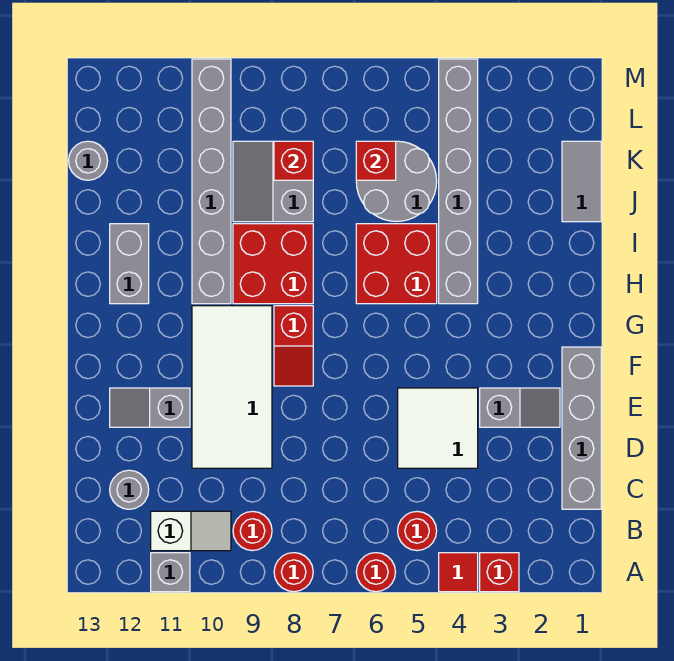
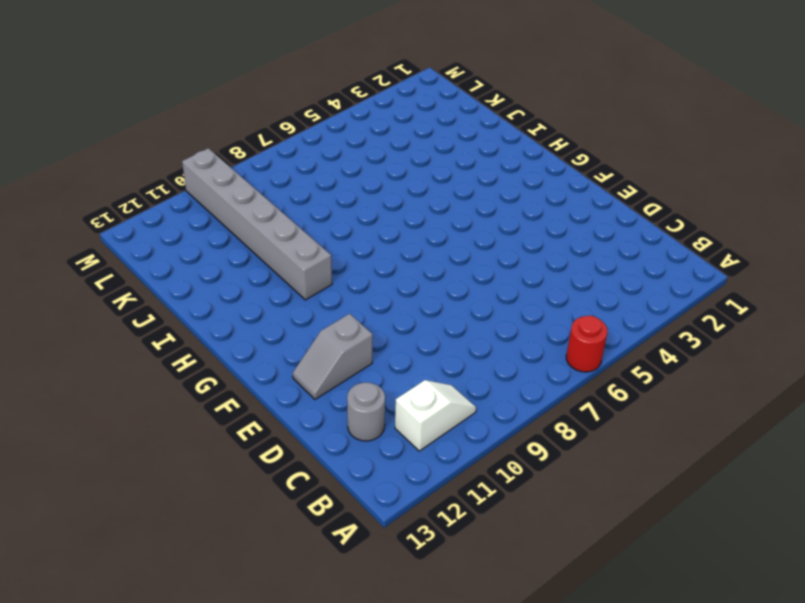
none -> red brick A3 level 1
none -> red tile A4 level 1
none -> red round brick A8 level 1

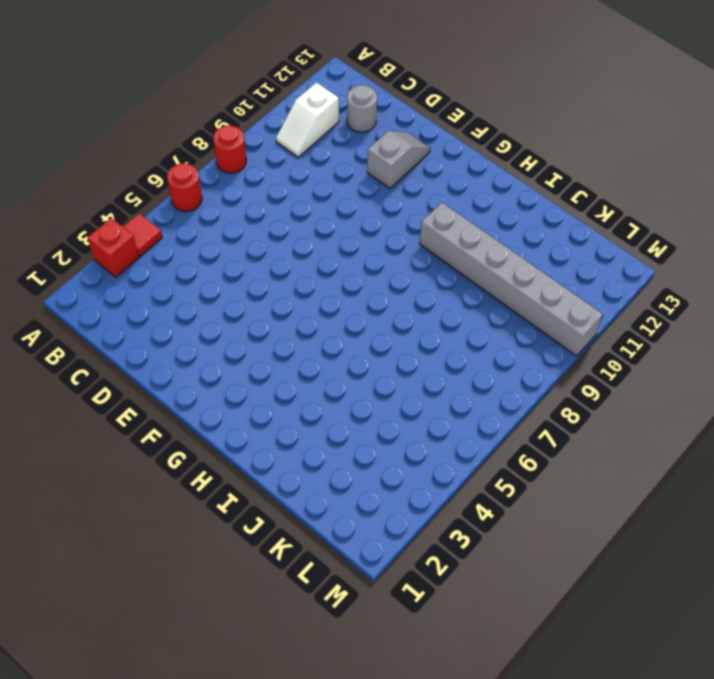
none -> grey brick A11 level 1
none -> red round brick B5 level 1
none -> red round brick B9 level 1

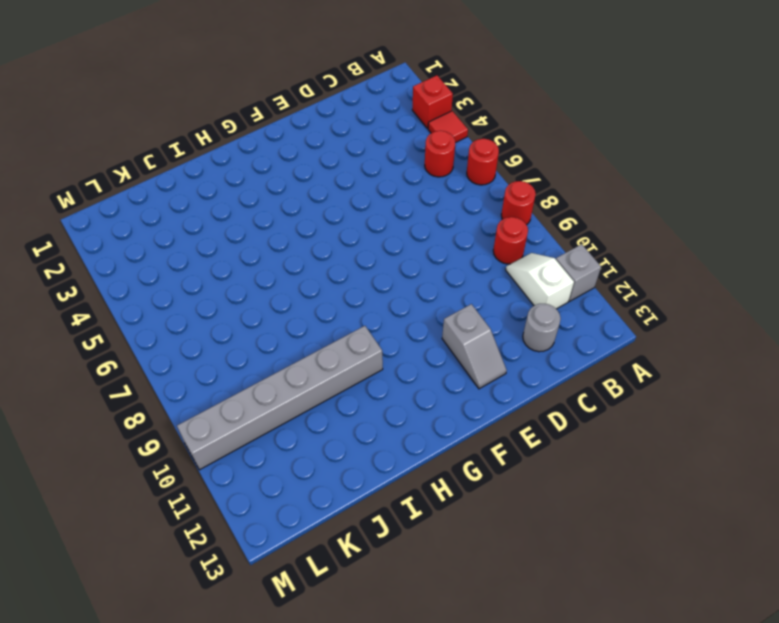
none -> grey brick C1:F1 level 1
none -> white tile D4:E5 level 1
none -> white tile D9:G10 level 1

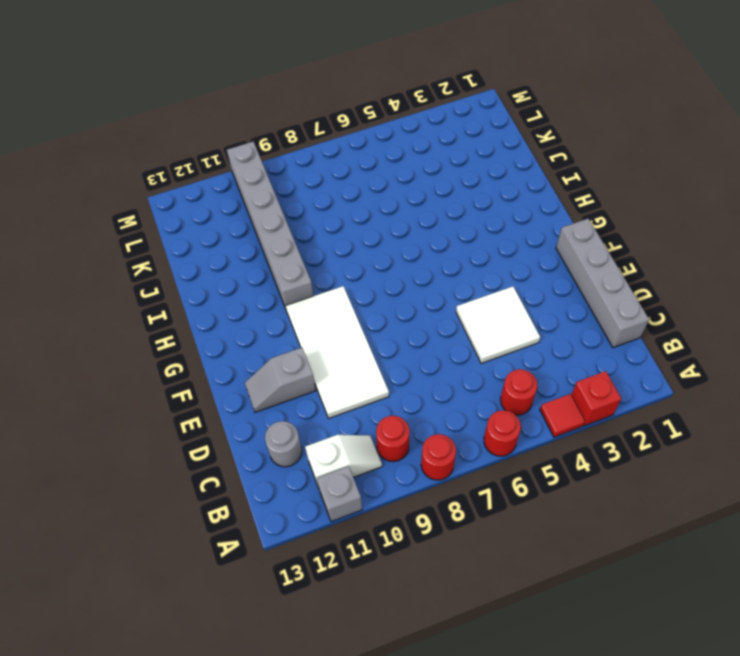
none -> grey slope E2:E3 level 1 top 3
none -> red slope F8:G8 level 1 top G
none -> grey brick H4:M4 level 1

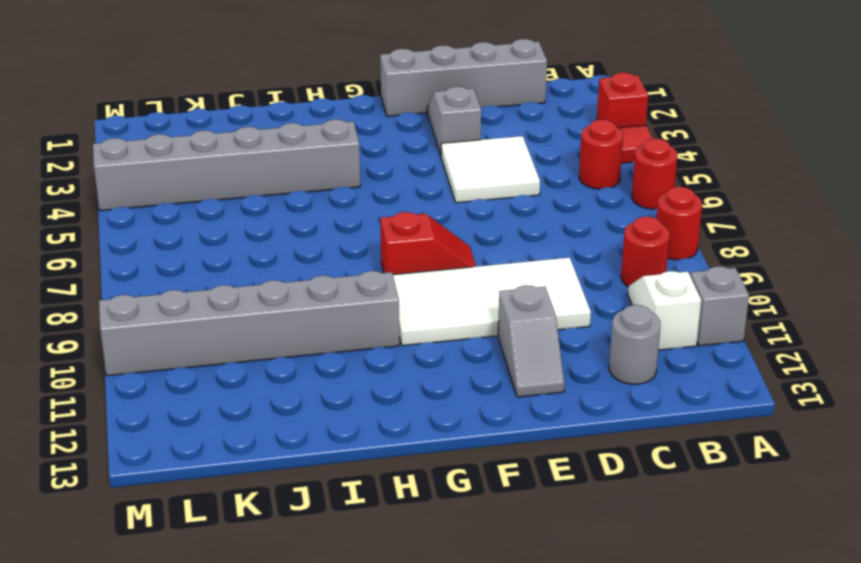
none -> red brick H5:I6 level 1
none -> red brick H8:I9 level 1
none -> grey brick H12:I12 level 1

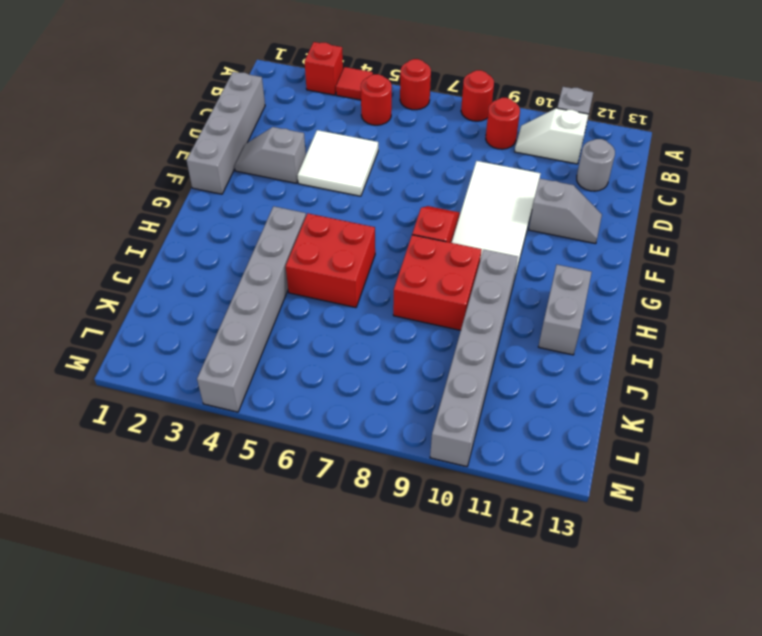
none -> grey tile J1:K1 level 1
none -> grey round brick J5:K6 level 1
none -> grey slope J8:K9 level 1 top 8

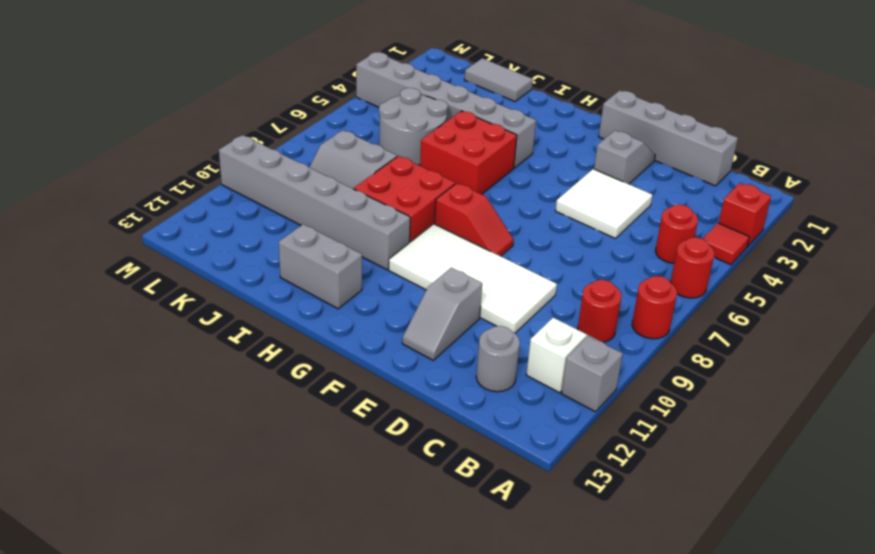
none -> grey round brick K13 level 1
none -> red brick K6 level 2
none -> red brick K8 level 2

